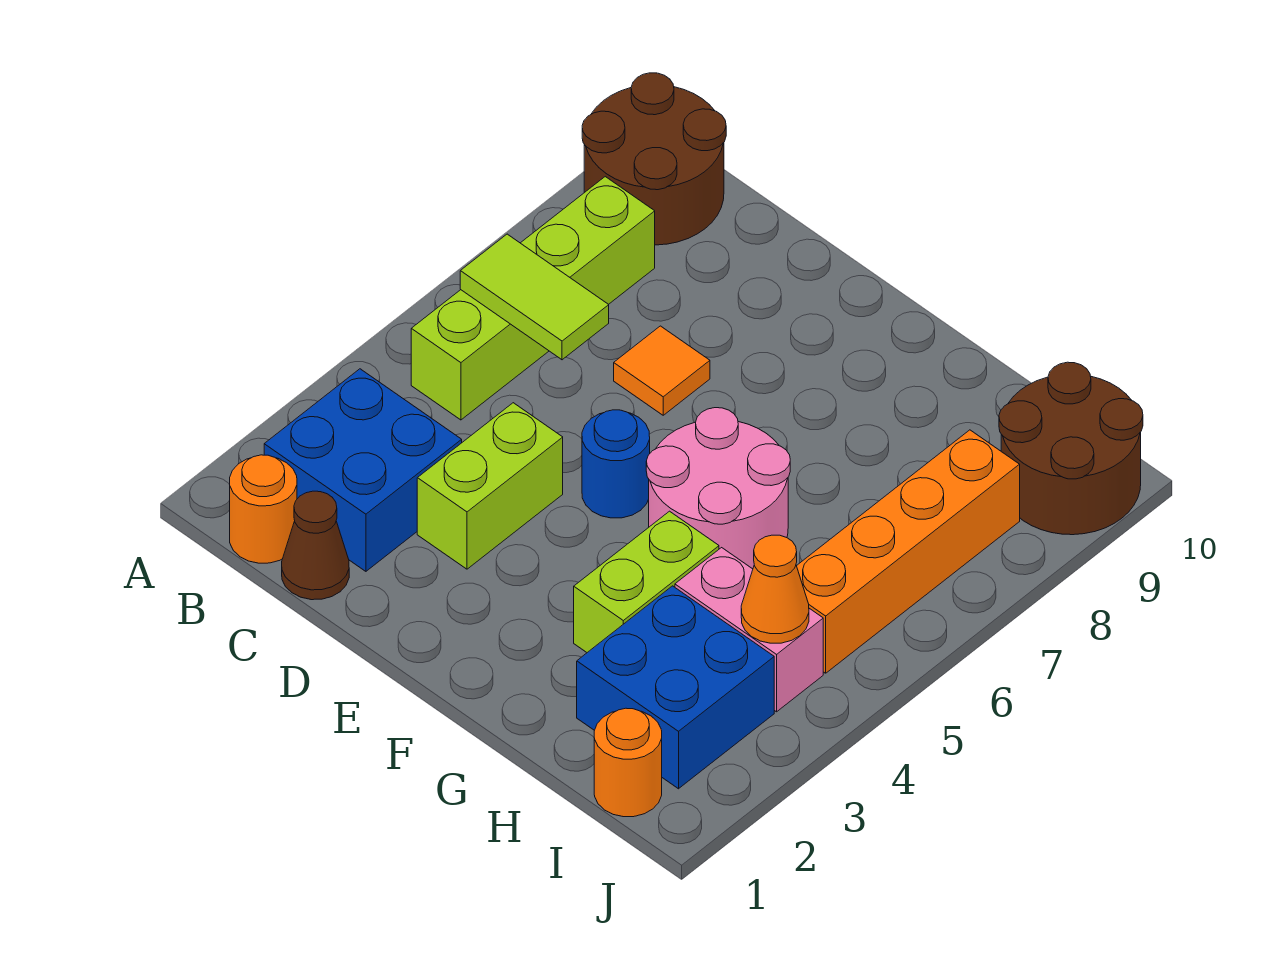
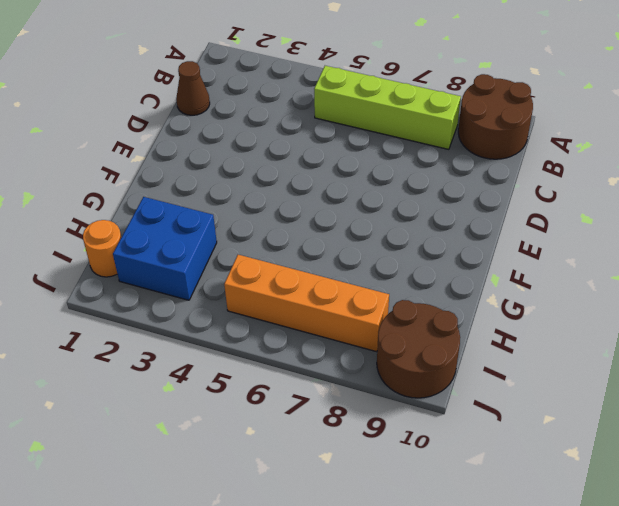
none -> orange round brick B1 level 1
none -> blue brick B2:C3 level 1
none -> lime brick D3:D4 level 1

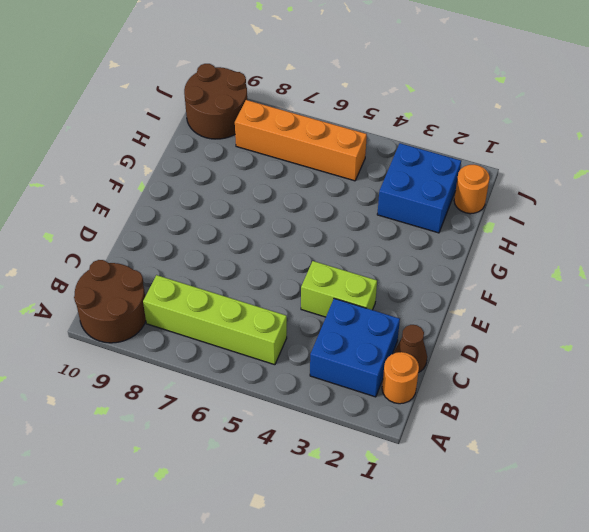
none -> orange tile D7 level 1
none -> blue round brick E5 level 1
none -> pink round brick F5:G6 level 1

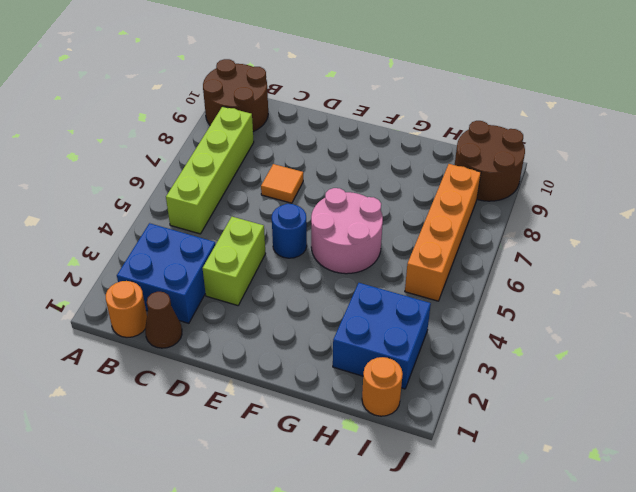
none -> lime brick G3:G4 level 1
none -> pink brick H4:I4 level 1
none -> lime tile B6:C6 level 2

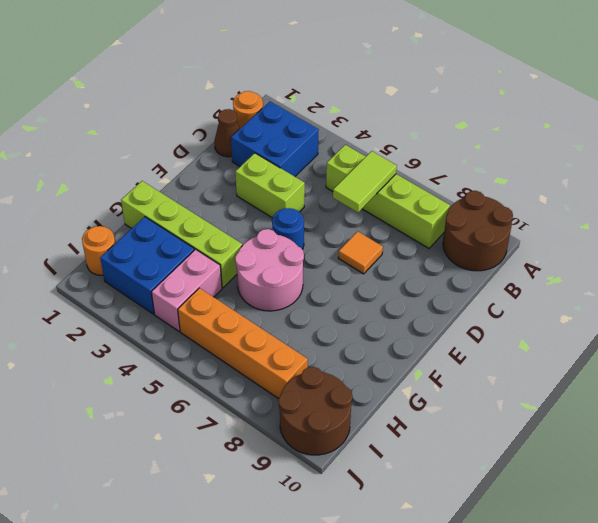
lime brick G1:G4 level 1 -> lime brick G3:G4 level 1
none -> orange cone I4 level 2

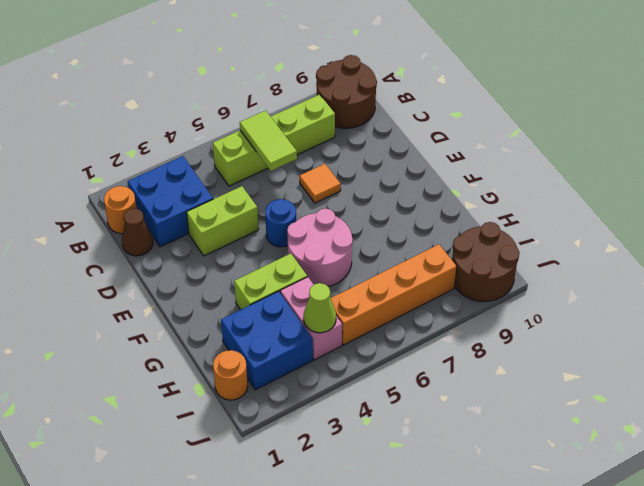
lime cone I4 level 2 -> orange cone I4 level 2

